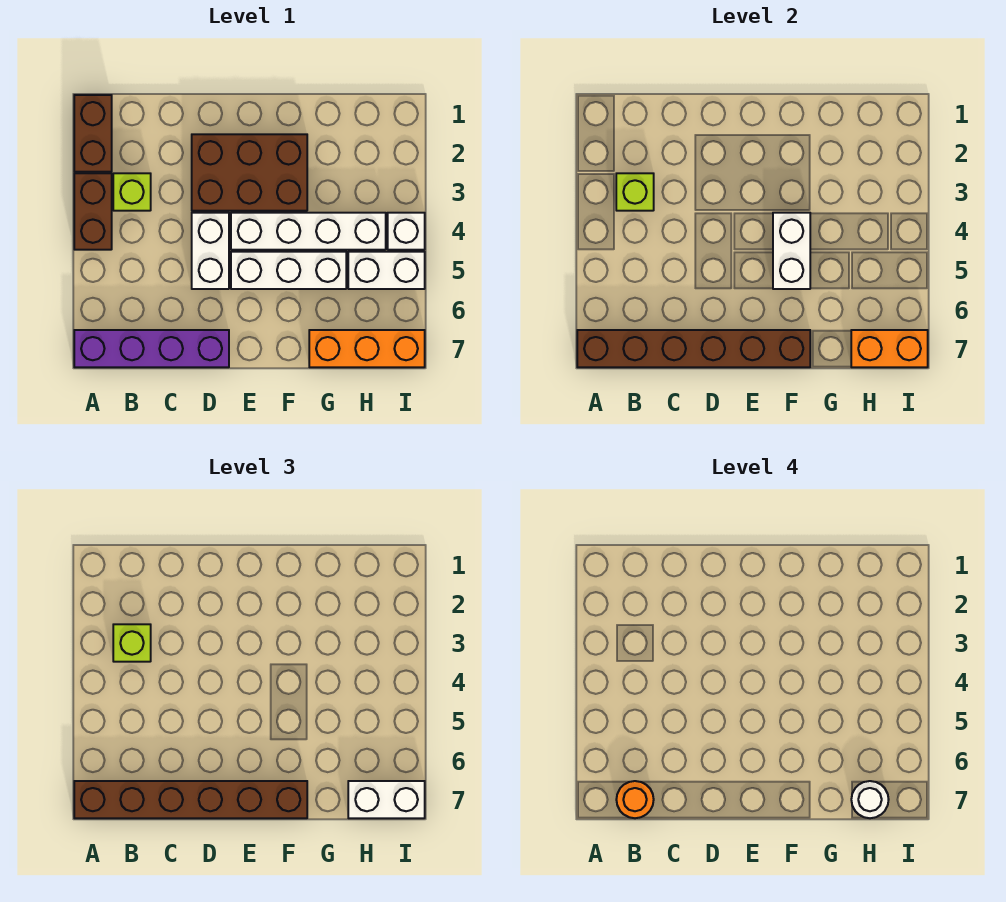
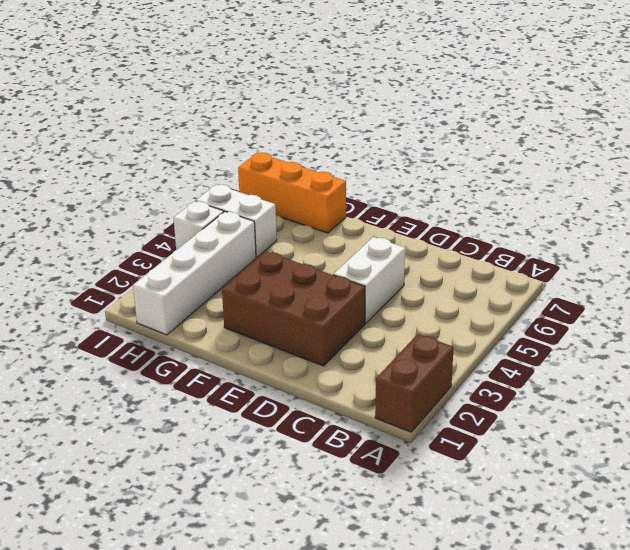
white brick H1:H4 level 1 -> white brick E4:H4 level 1
none -> brown brick A3:A4 level 1
none -> purple brick A7:D7 level 1
none -> lime brick B3 level 1

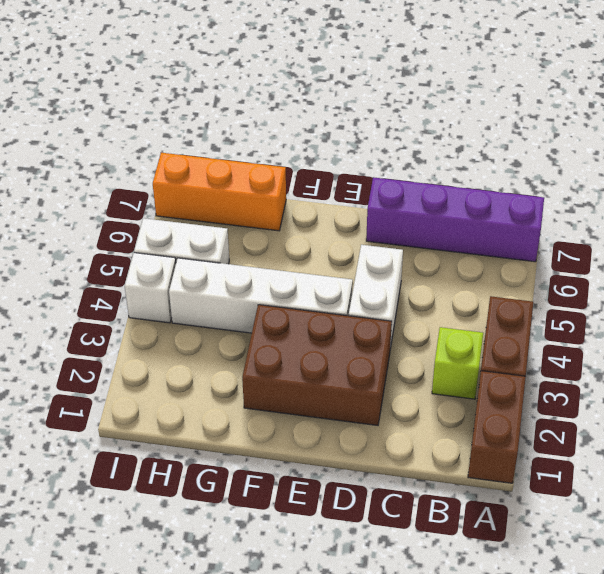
none -> white brick E5:G5 level 1
none -> brown brick A7:F7 level 2
none -> lime brick B3 level 2

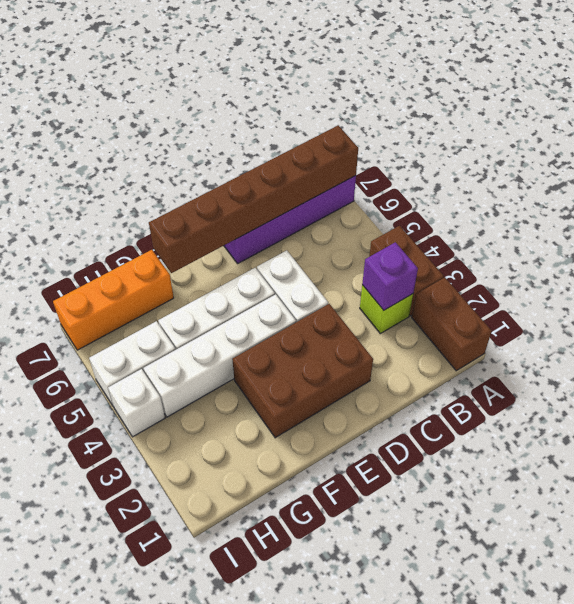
purple brick B3 level 2 -> lime brick B3 level 2
none -> white brick F4:F5 level 2
none -> orange brick H7:I7 level 2
none -> brown brick A7:F7 level 3

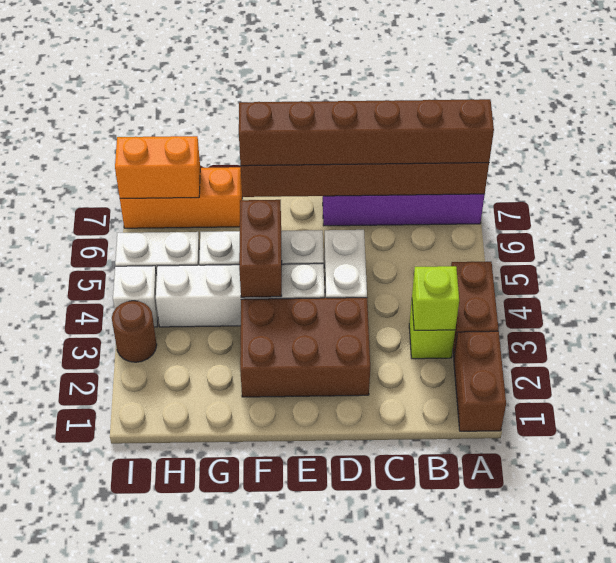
brown brick F4:F5 level 2 -> white brick F4:F5 level 2
brown round brick I3 level 1 -> none
none -> lime brick B3 level 3
none -> white brick H7:I7 level 3
none -> orange round brick B7 level 4

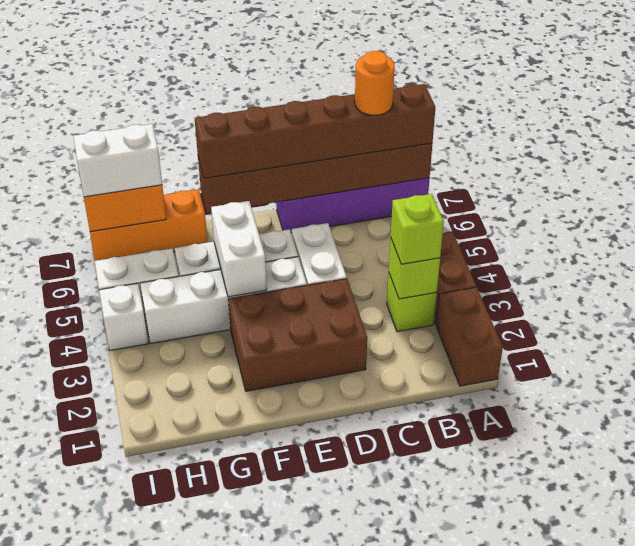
none -> white round brick H7 level 4

